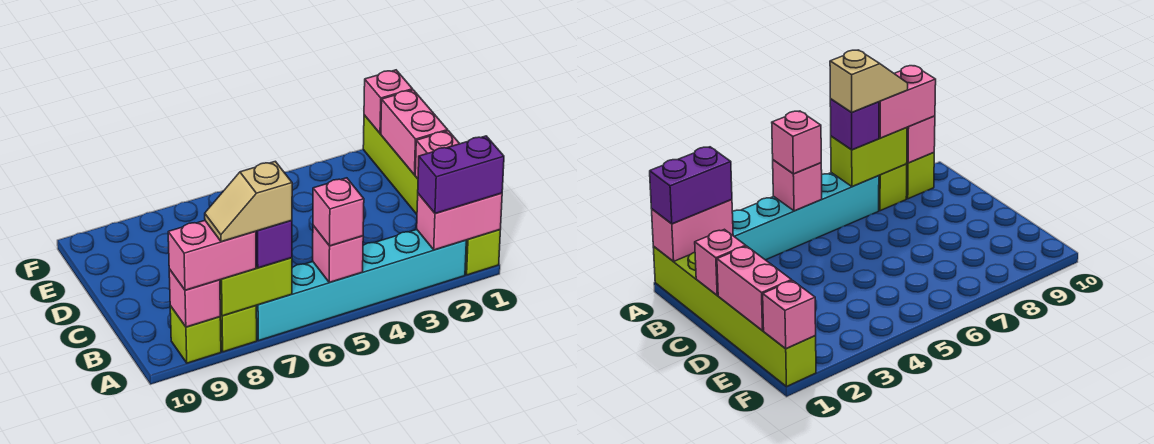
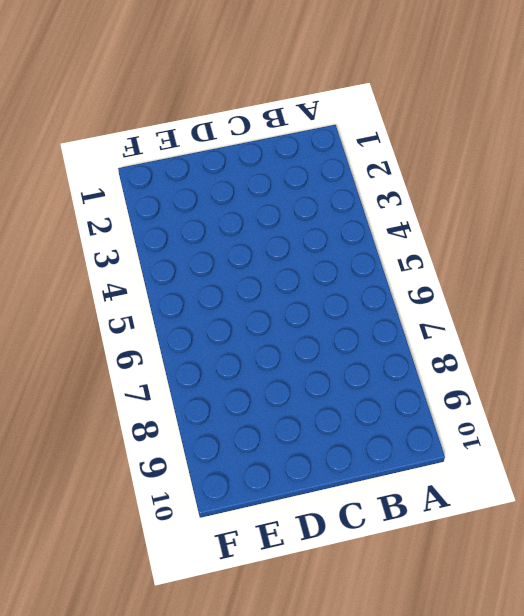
none -> lime brick A1:F1 level 1
none -> cyan brick A2:A7 level 1
none -> lime brick A8 level 1

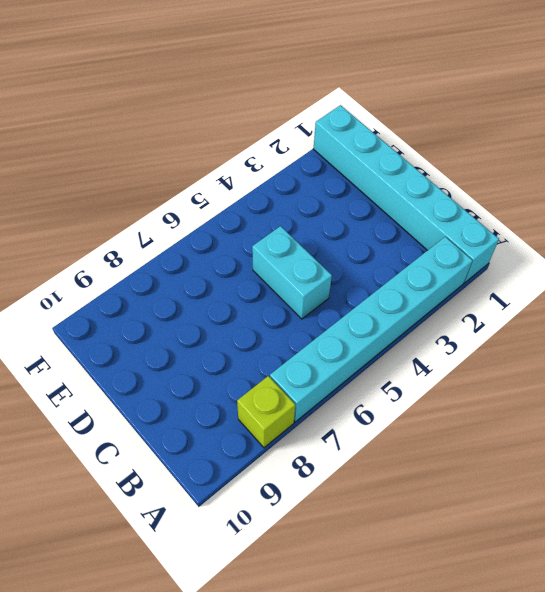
cyan brick A1:F1 level 1 -> lime brick A1:F1 level 1
cyan brick C5:D5 level 1 -> none
none -> lime brick A9 level 1
none -> pink brick A1:A2 level 2
none -> pink brick A5 level 2

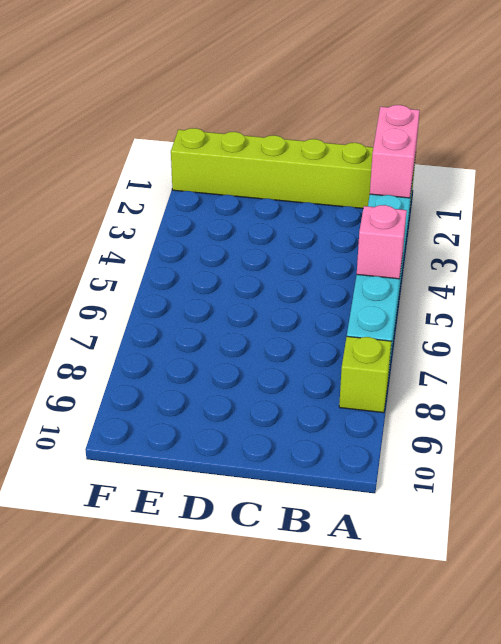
none -> lime brick A9 level 1
none -> lime brick A7:A8 level 2
none -> pink brick A9 level 2

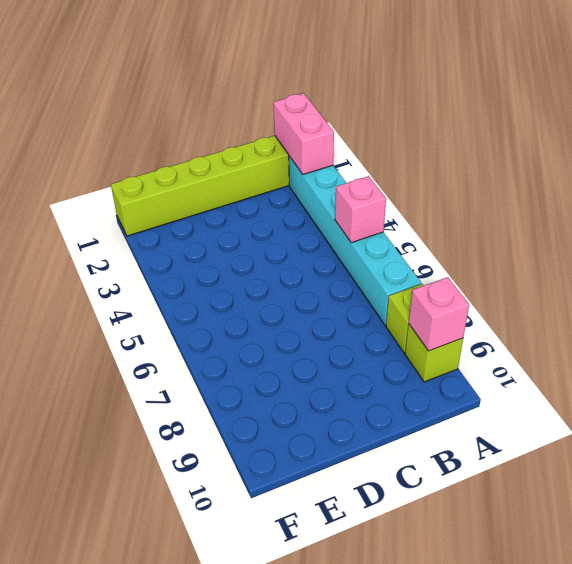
none -> lime brick A7:A8 level 2
none -> pink brick C1 level 2
none -> pink brick D1:E1 level 2

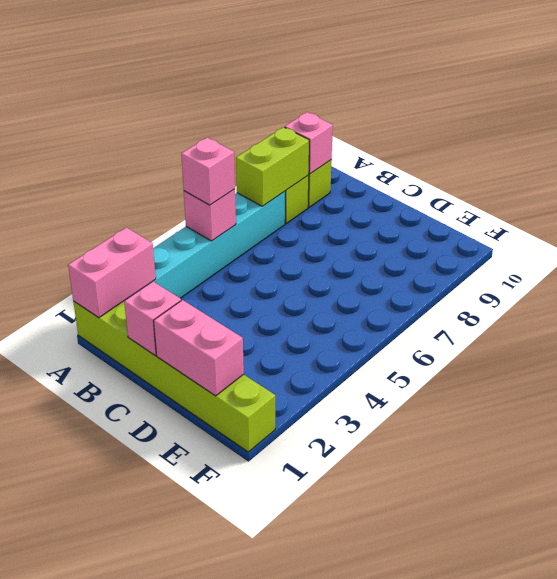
none -> pink brick F1 level 2
none -> purple brick A1:A2 level 3
none -> purple brick A7 level 3

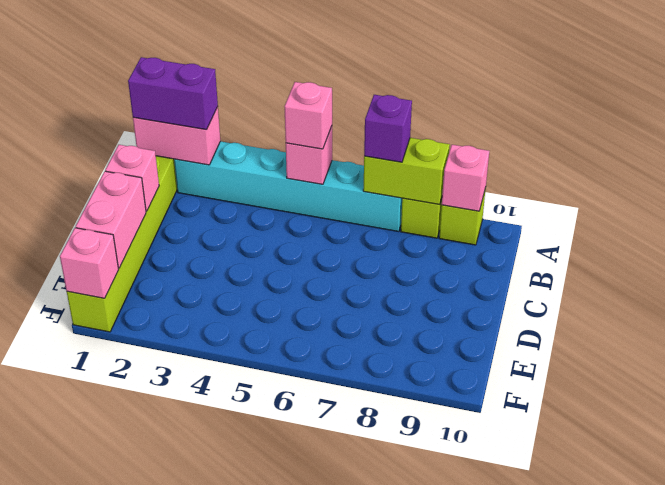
none -> pink brick A8:A9 level 3
none -> tan slope A7:A8 level 4 top 7

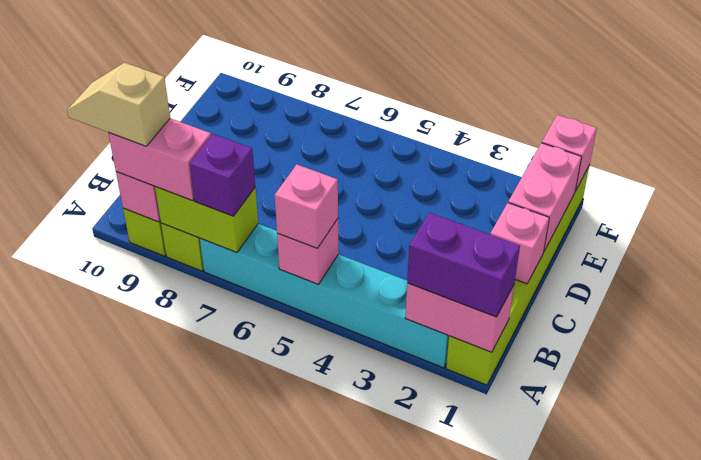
tan slope A9:A10 level 4 top 9 -> tan slope A7:A8 level 4 top 7

